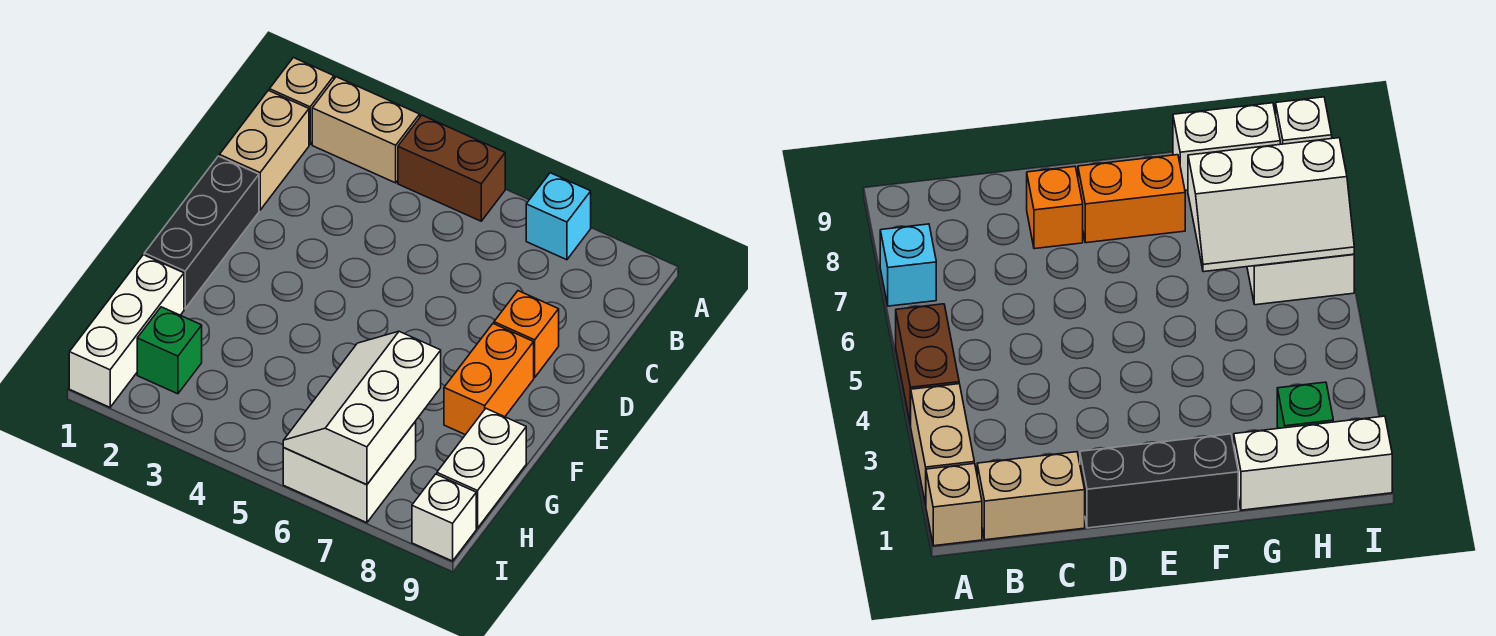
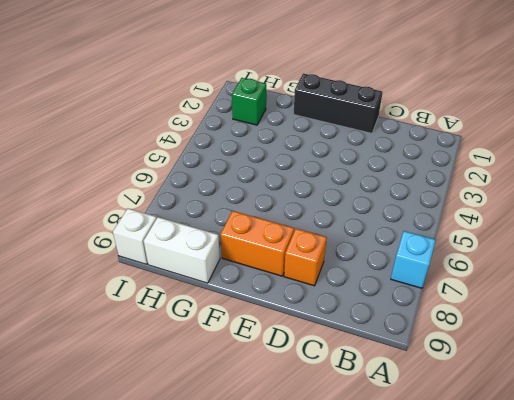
none -> tan brick A1 level 1
none -> tan brick A2:A3 level 1
none -> brown brick A4:A5 level 1

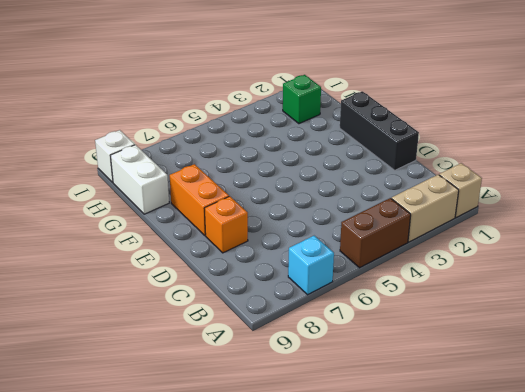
none -> tan brick B1:C1 level 1
none -> white brick G1:I1 level 1
none -> white brick H6:I7 level 1

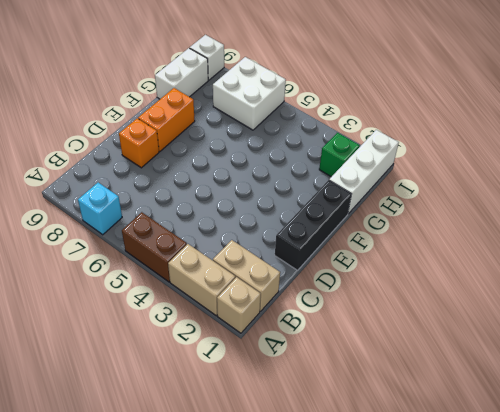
tan brick B1:B2 level 1 -> tan brick B1:C1 level 1
none -> white slope G6:I7 level 2 top 7

